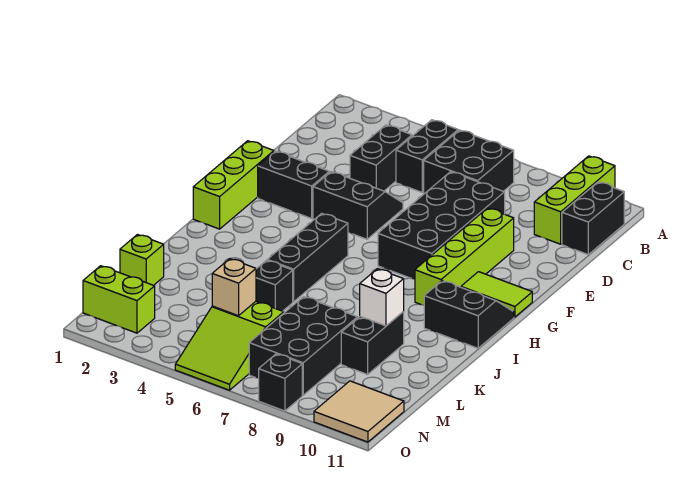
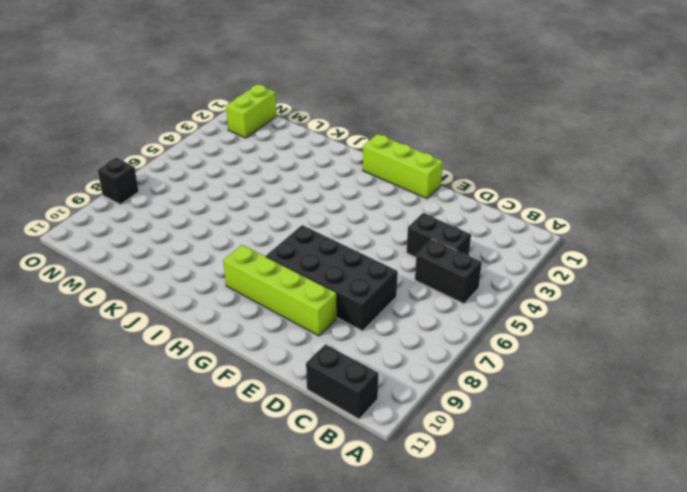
none -> lime brick A10:C10 level 1
none -> black brick B6:C7 level 1
none -> black slope E4:F5 level 1 top F

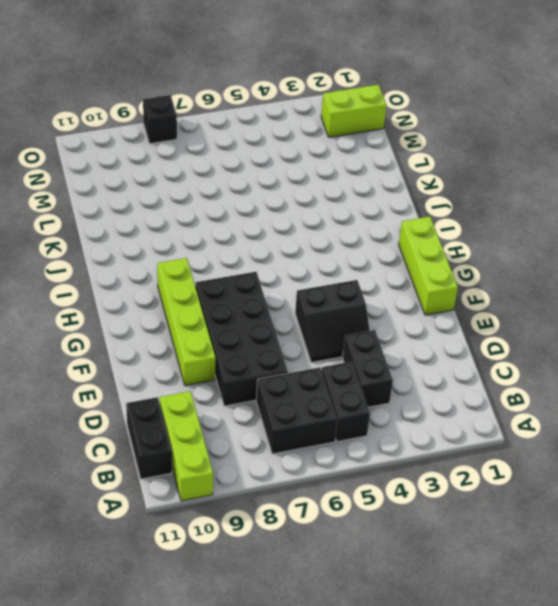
none -> black brick F2:F3 level 1
none -> lime tile G10:G11 level 1
none -> black brick H5:J5 level 1

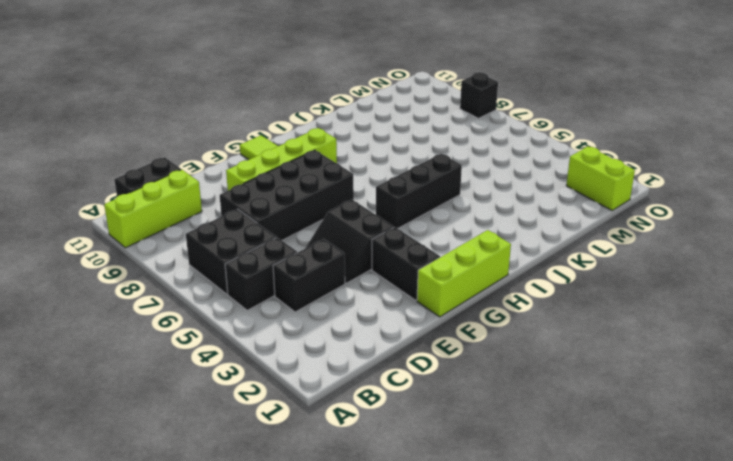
none -> black slope H10:I11 level 1 top I
none -> black brick K5 level 1
none -> black brick K9:L9 level 1

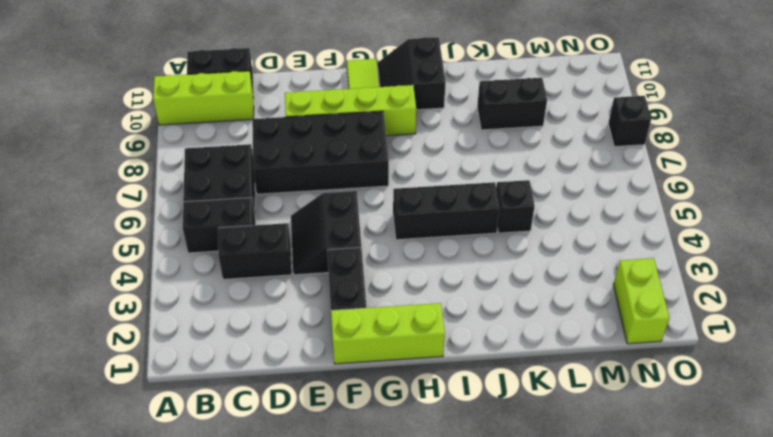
none -> lime brick L1 level 1
none -> black brick L7:N8 level 1
none -> lime slope M5:O6 level 1 top M

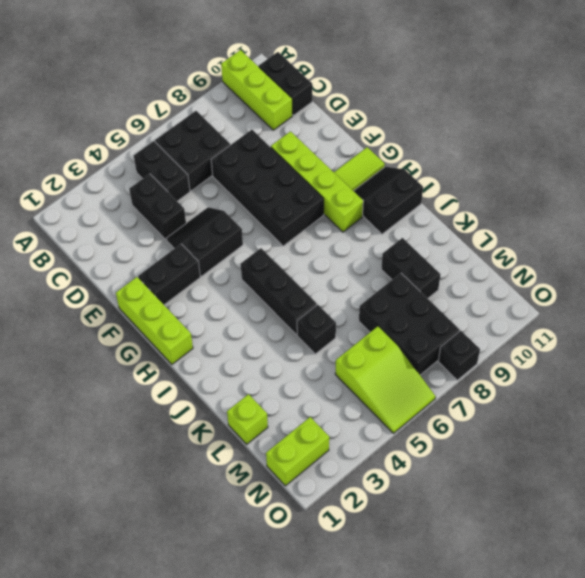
none -> tan tile N10:O11 level 1
none -> white brick K9 level 2
none -> tan brick M5 level 2

